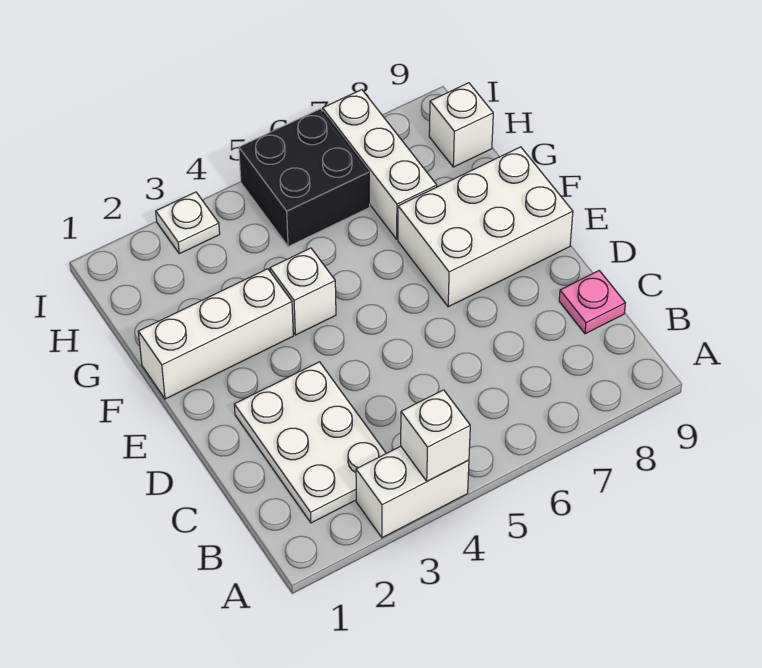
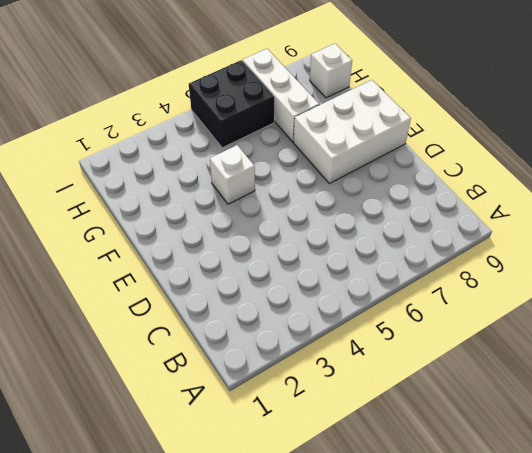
none -> white brick A3:A4 level 1
none -> white plate B2:D3 level 1

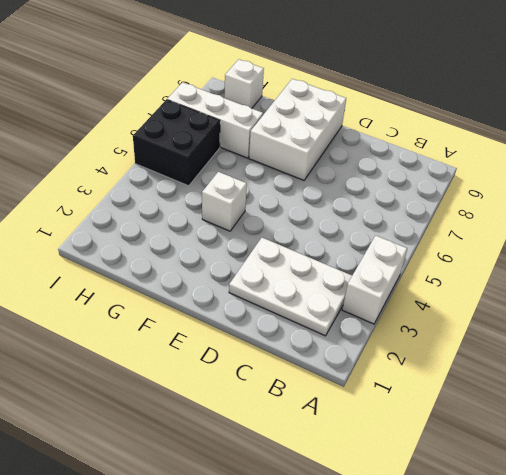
none -> pink plate C9 level 1
none -> white brick F1:F3 level 1

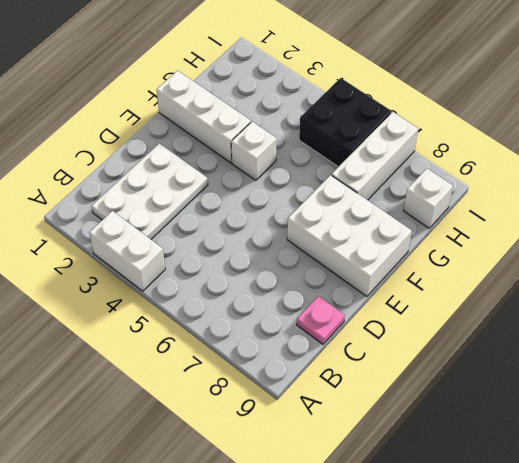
none -> white plate I3 level 1
none -> white brick A4 level 2

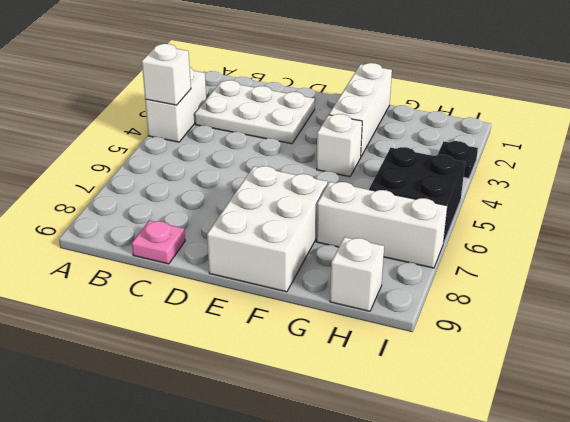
black plate I3 level 1 -> white plate I3 level 1

